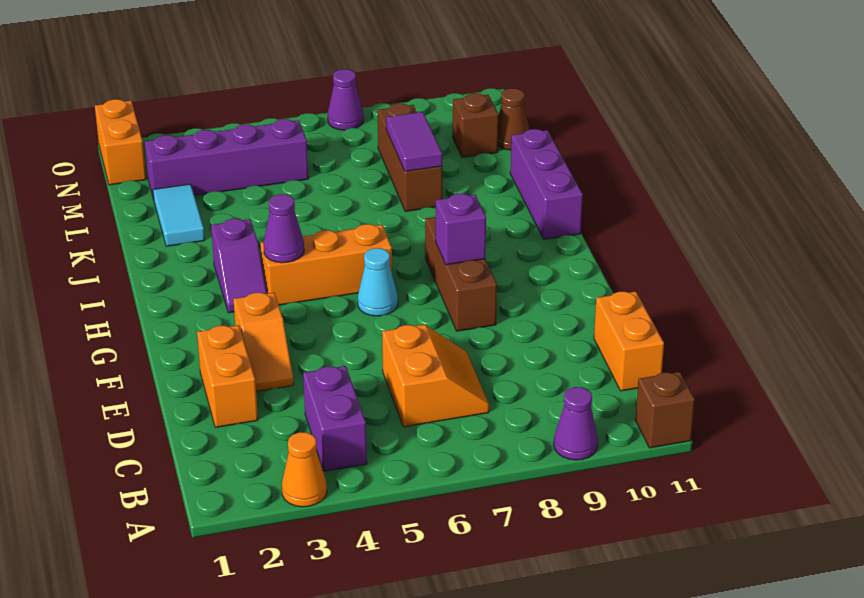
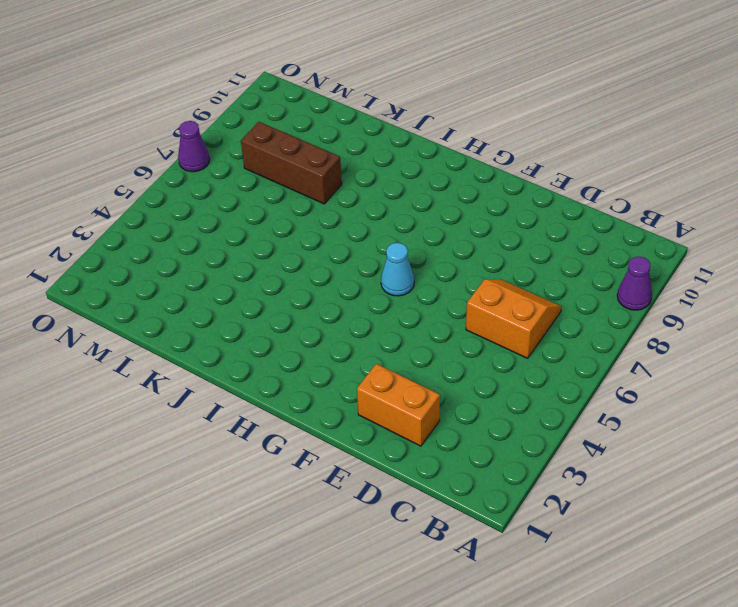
none -> orange cone A3 level 1
none -> brown brick A11 level 1
none -> purple brick B4:C4 level 1

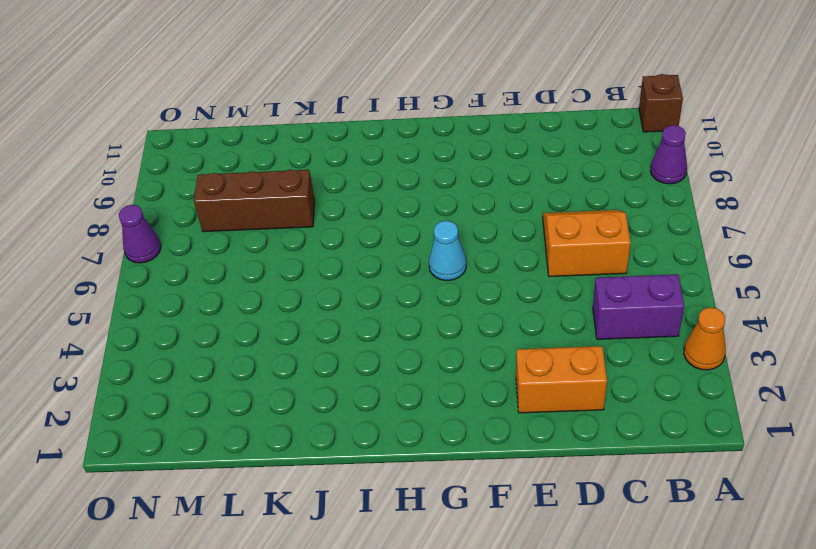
none -> orange brick C11:D11 level 1
none -> orange slope E3:F3 level 1 top F
none -> brown brick F8:H8 level 1

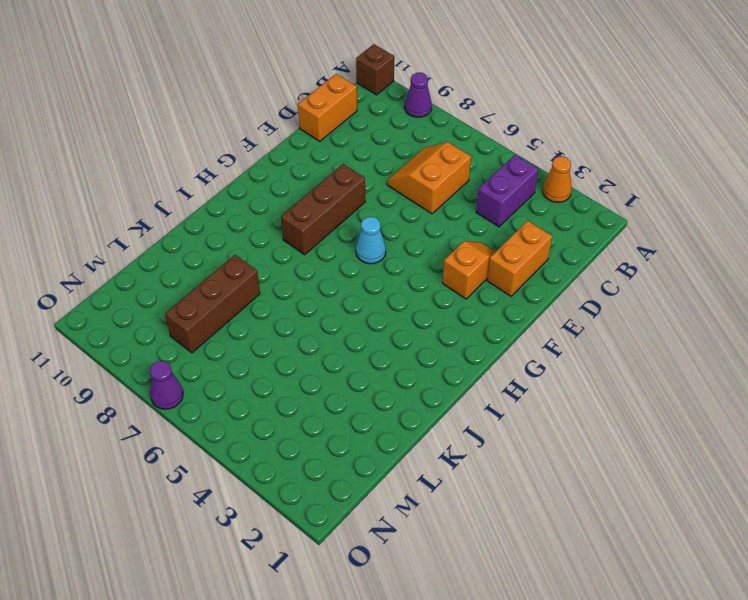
none -> purple slope H3:I3 level 1 top I
none -> orange brick H4:H6 level 1
none -> purple brick I11:K11 level 1

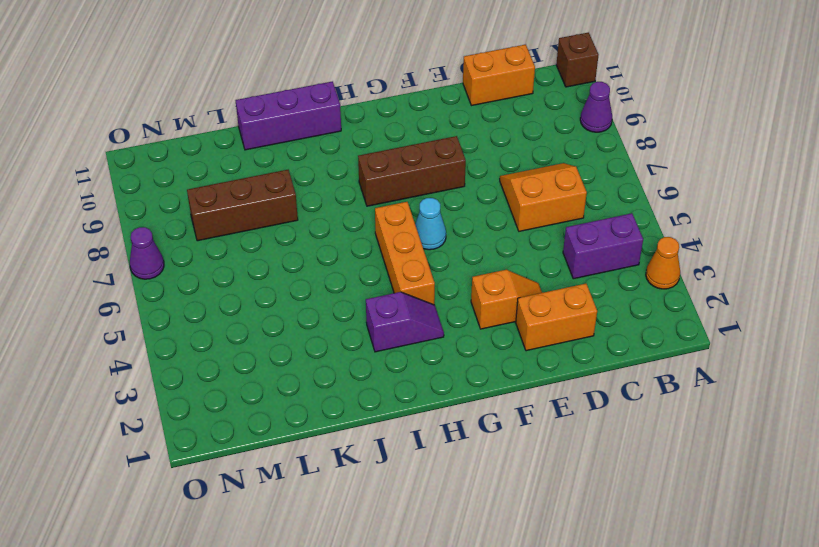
none -> cyan tile K2:L2 level 1
none -> purple brick M2:M5 level 1
none -> brown brick M10 level 1

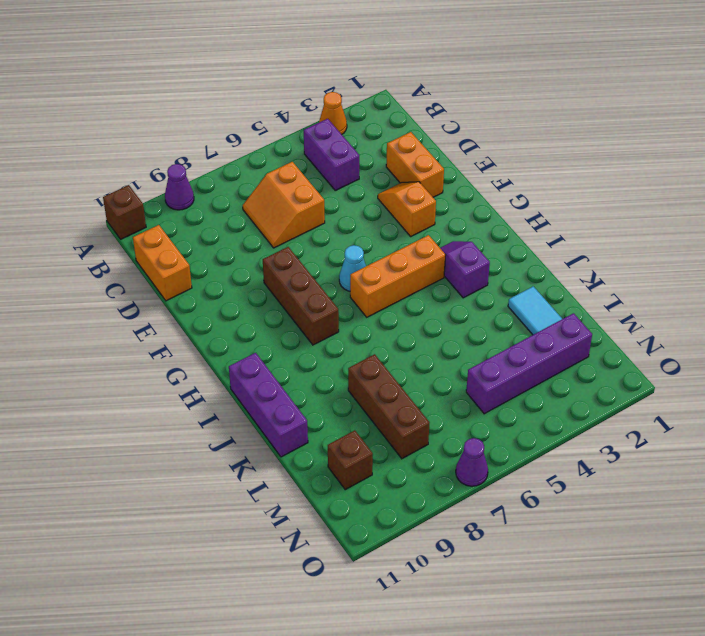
none -> brown cone M11 level 1
none -> orange brick N1:O1 level 1
none -> purple brick G8 level 2

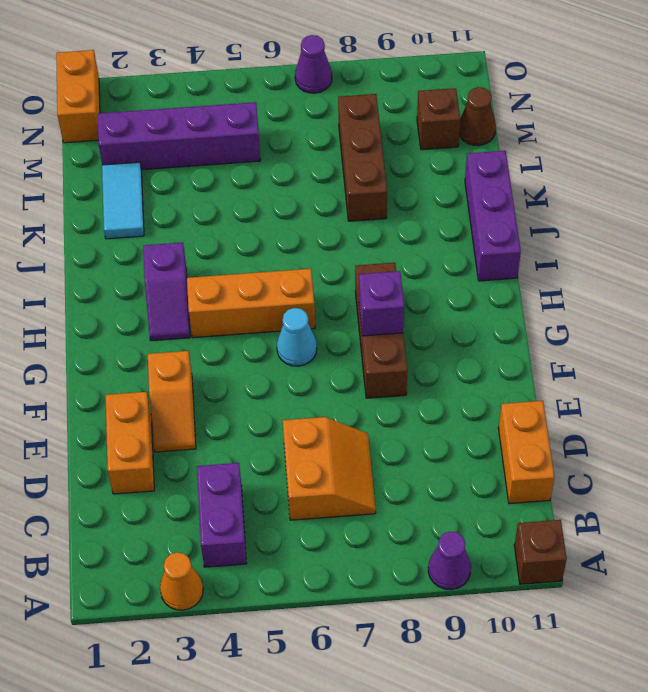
none -> purple cone H4 level 2
none -> purple tile K8:L8 level 2

